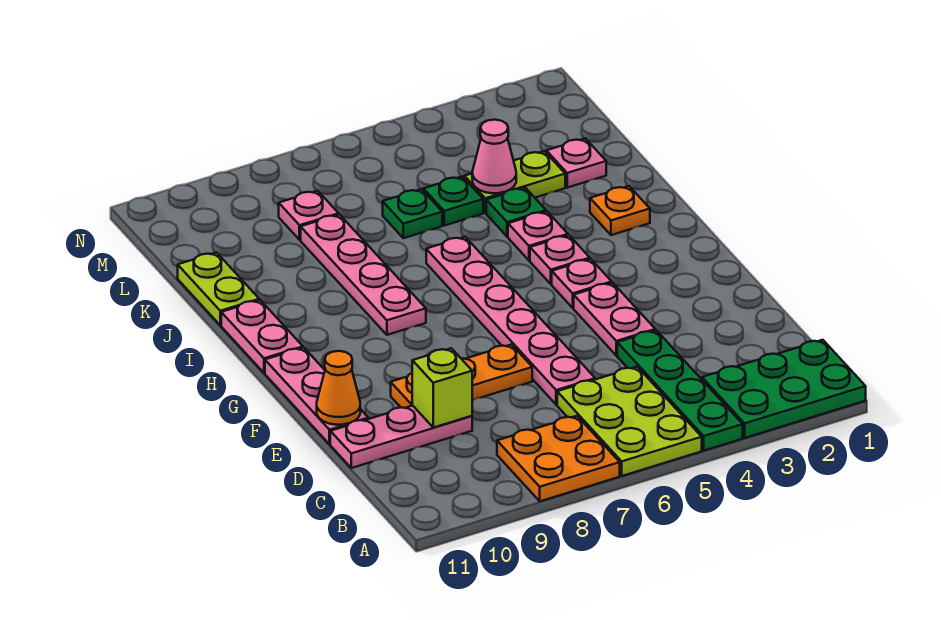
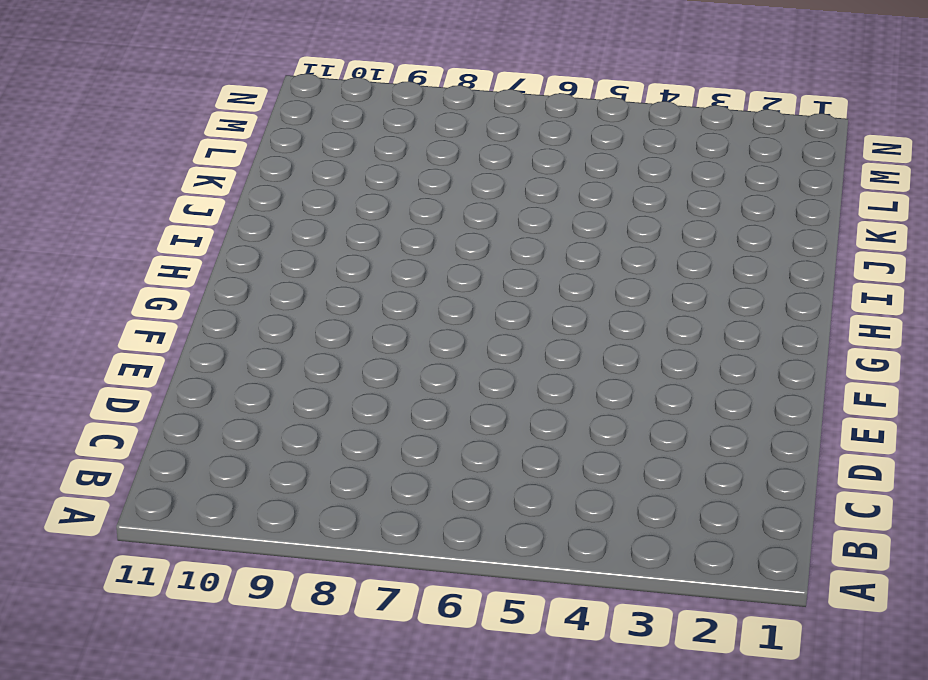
none -> green plate A1:B3 level 1
none -> green plate A4:D4 level 1
none -> lime plate A5:C6 level 1

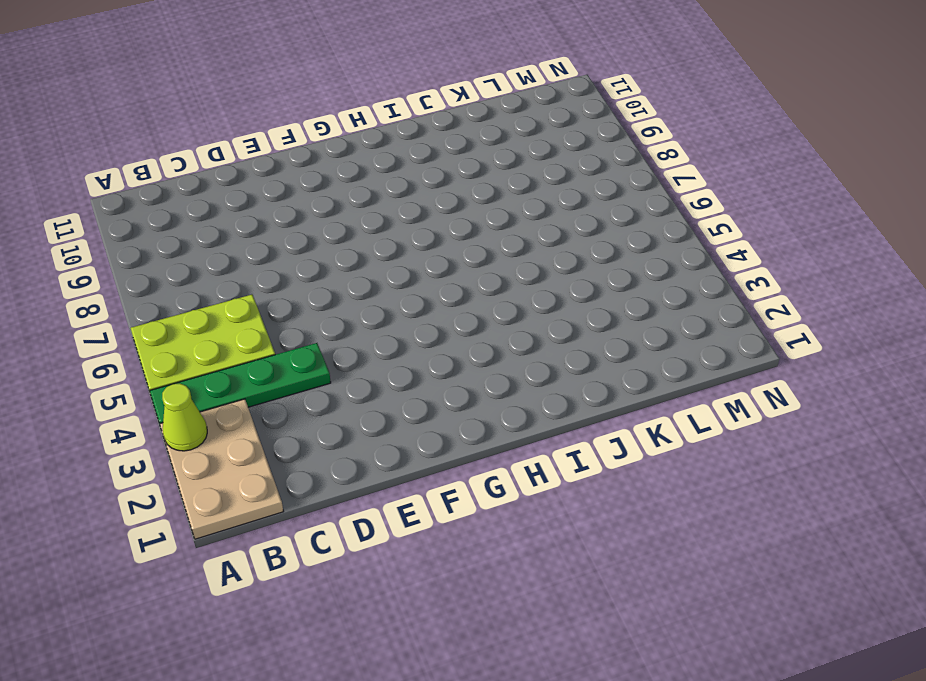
tan plate A1:B3 level 1 -> green plate A1:B3 level 1
lime cone A3 level 2 -> none
none -> orange plate A7:B8 level 1
none -> pink plate D6:I6 level 1
none -> pink plate D9:D11 level 1

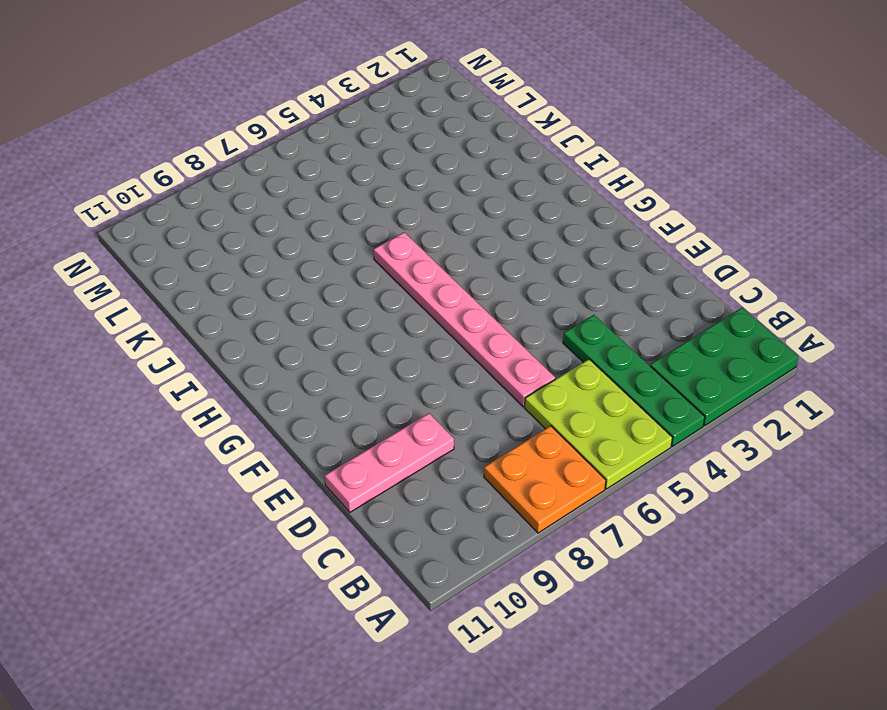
none -> pink plate E4:F4 level 1
none -> orange plate E7:E9 level 1
none -> pink plate E11:G11 level 1

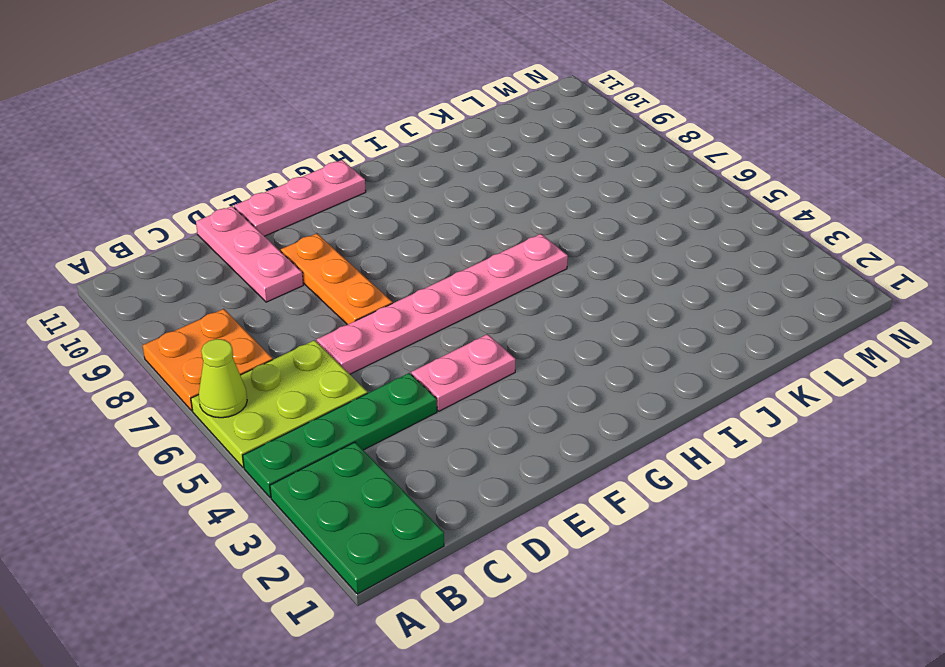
lime cone A6 level 2 -> none
none -> pink plate G4 level 1
none -> pink plate H4 level 1
none -> pink plate H8:K8 level 1

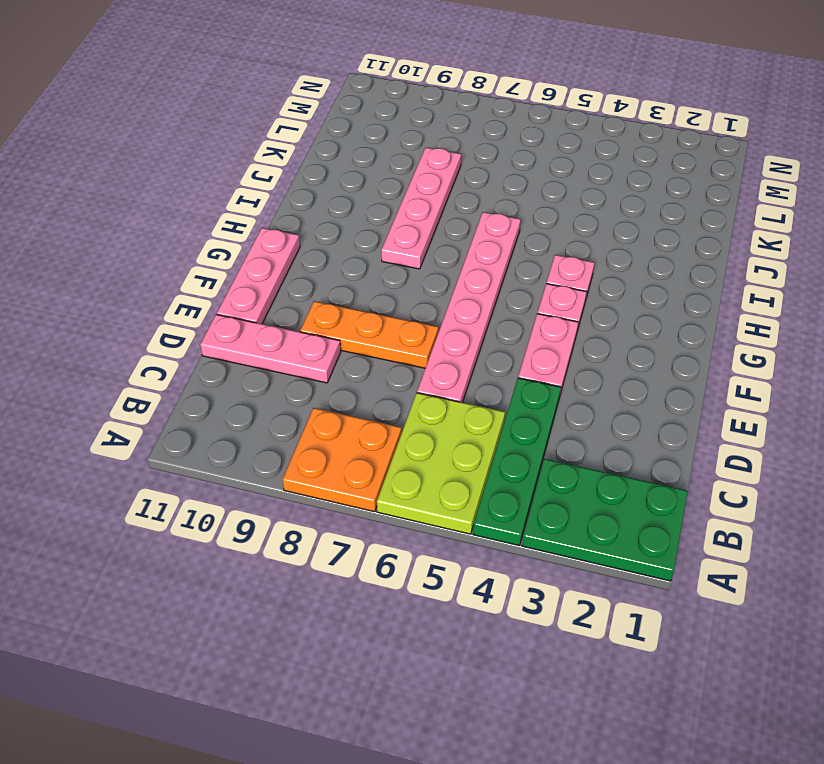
none -> pink plate H11:I11 level 1
none -> orange plate I2 level 1
none -> pink plate I4 level 1

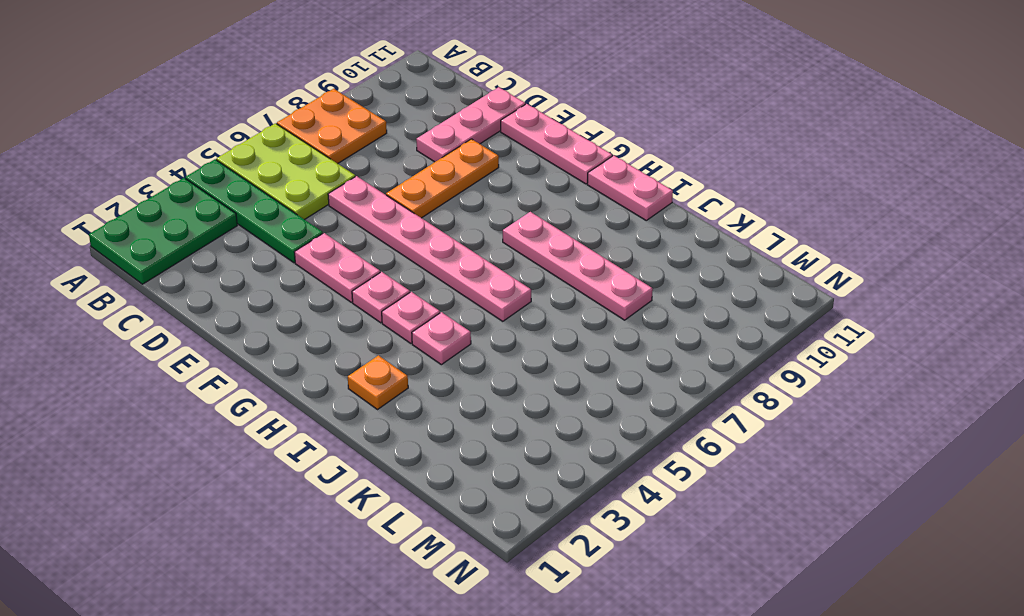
none -> green plate J4 level 1
none -> lime plate J11:K11 level 1
none -> pink plate K2 level 1

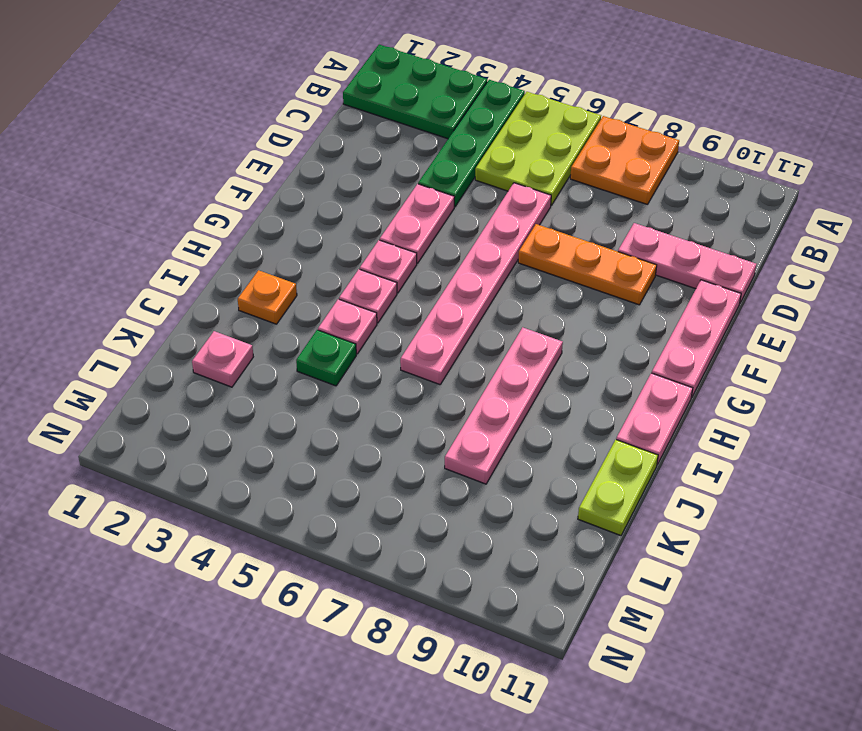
none -> lime plate K3:K4 level 1
none -> green plate K5 level 1
none -> green plate K6 level 1

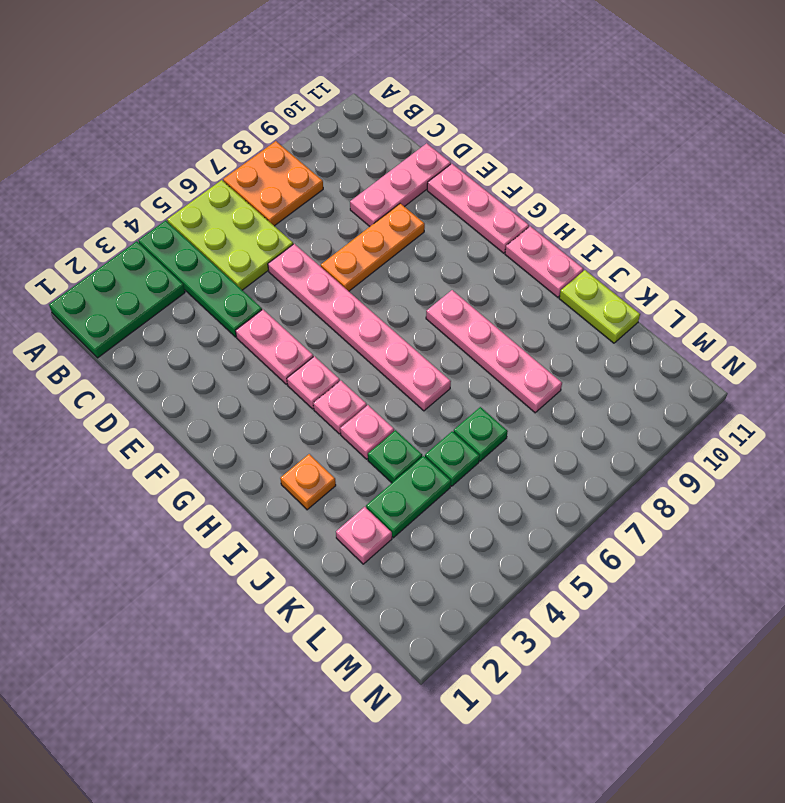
green plate K3:K4 level 1 -> lime plate K3:K4 level 1
none -> pink plate L8 level 1
none -> lime brick D9 level 2
none -> orange cone E11 level 2

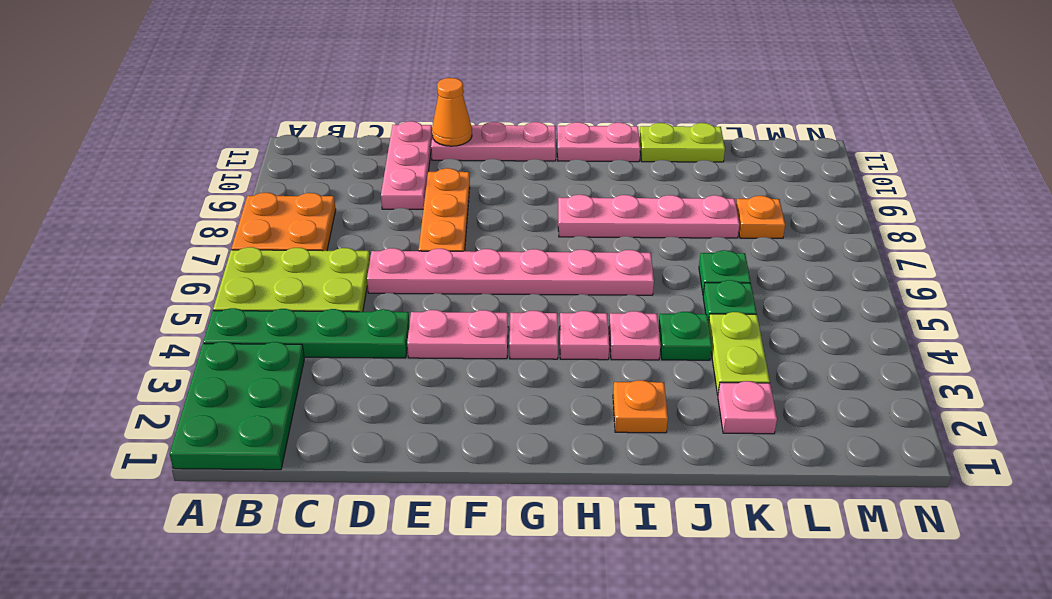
orange plate L8 level 1 -> pink plate L8 level 1
none -> lime brick D9 level 2
none -> pink cone K4 level 2

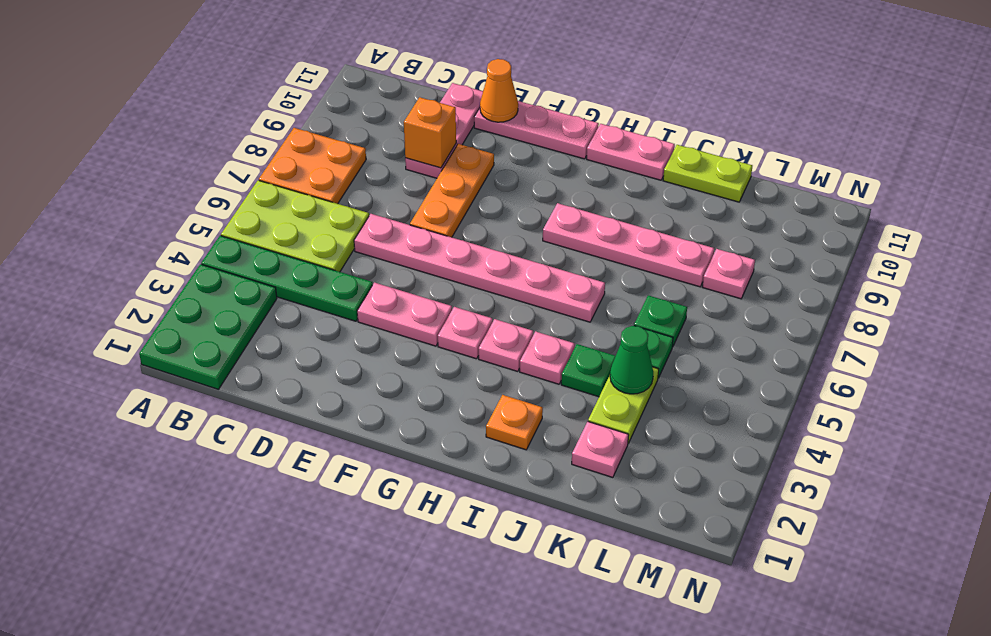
orange brick D9 level 2 -> lime brick D9 level 2
green cone K4 level 2 -> pink cone K4 level 2

